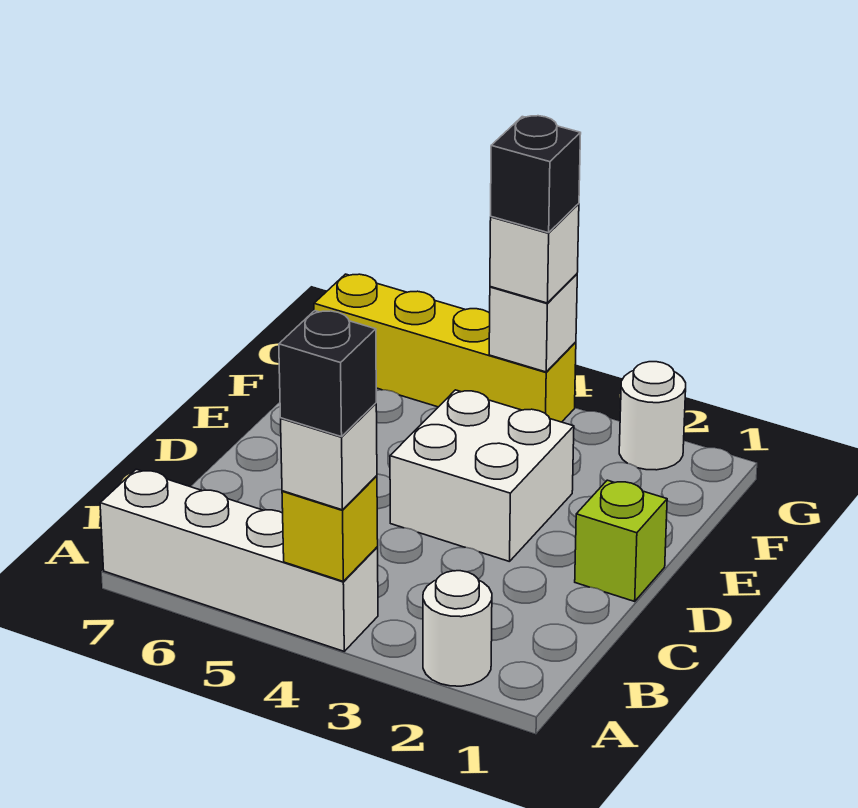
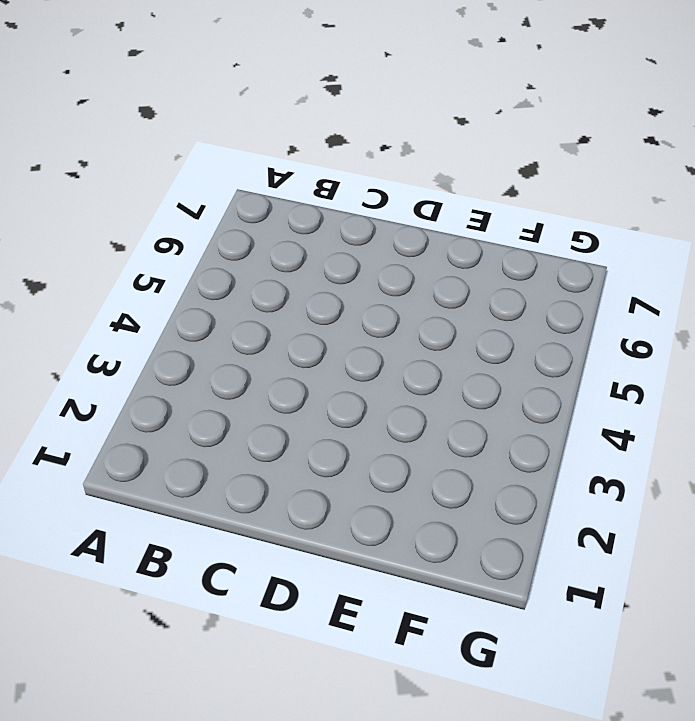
none -> white round brick A2 level 1
none -> white brick A4:A7 level 1
none -> lime brick D1 level 1

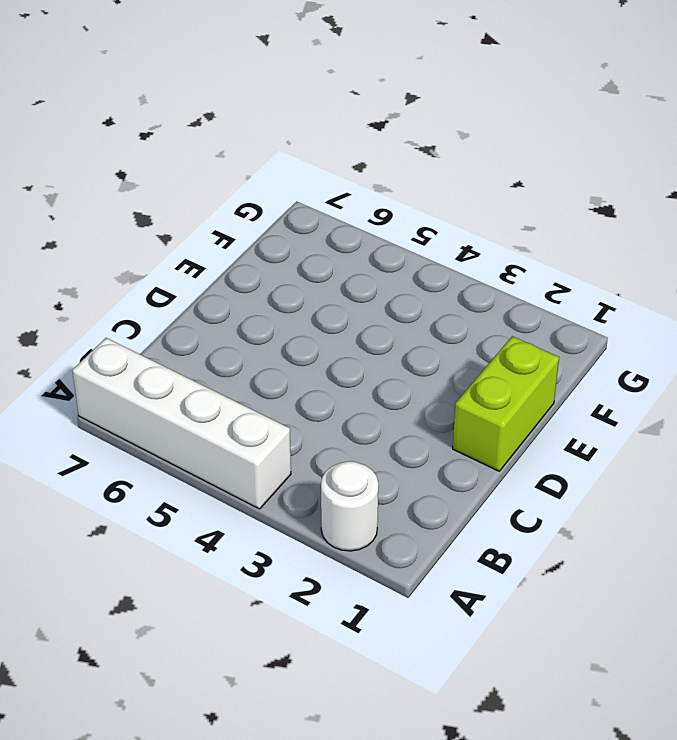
lime brick D1:E1 level 1 -> lime brick D1 level 1
none -> white brick D3:E4 level 1
none -> white round brick G2 level 1
none -> yellow brick G4:G7 level 1

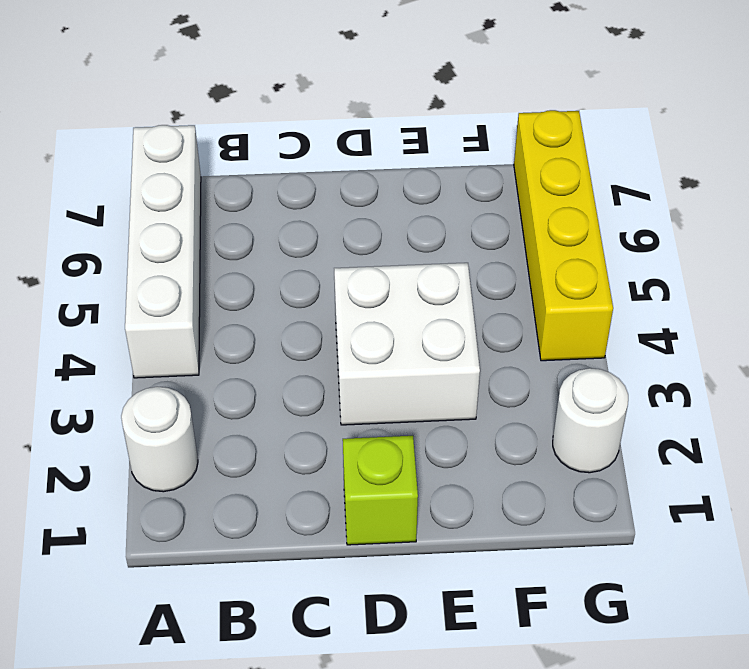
none -> yellow brick A4 level 2
none -> white brick G4 level 2
none -> white brick A4 level 3

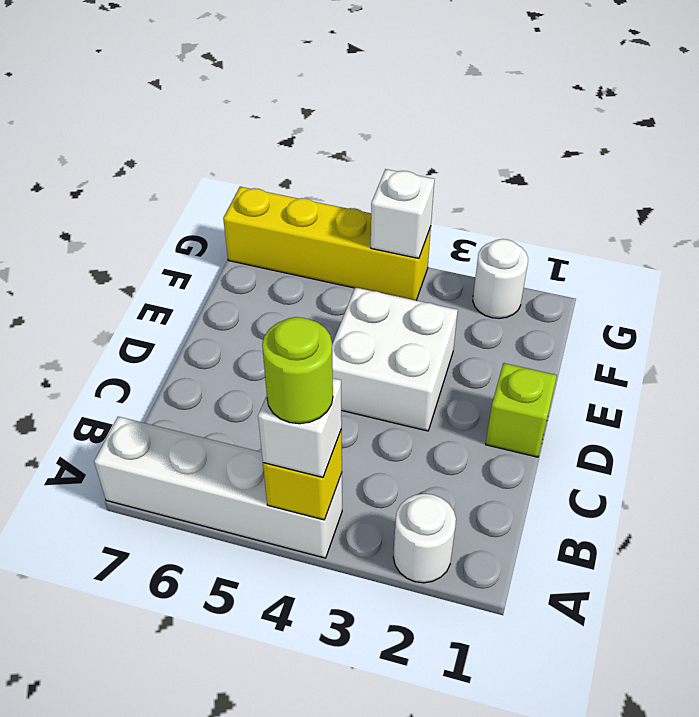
lime round brick A4 level 4 -> black brick A4 level 4
none -> white brick G4 level 3
none -> black brick G4 level 4

